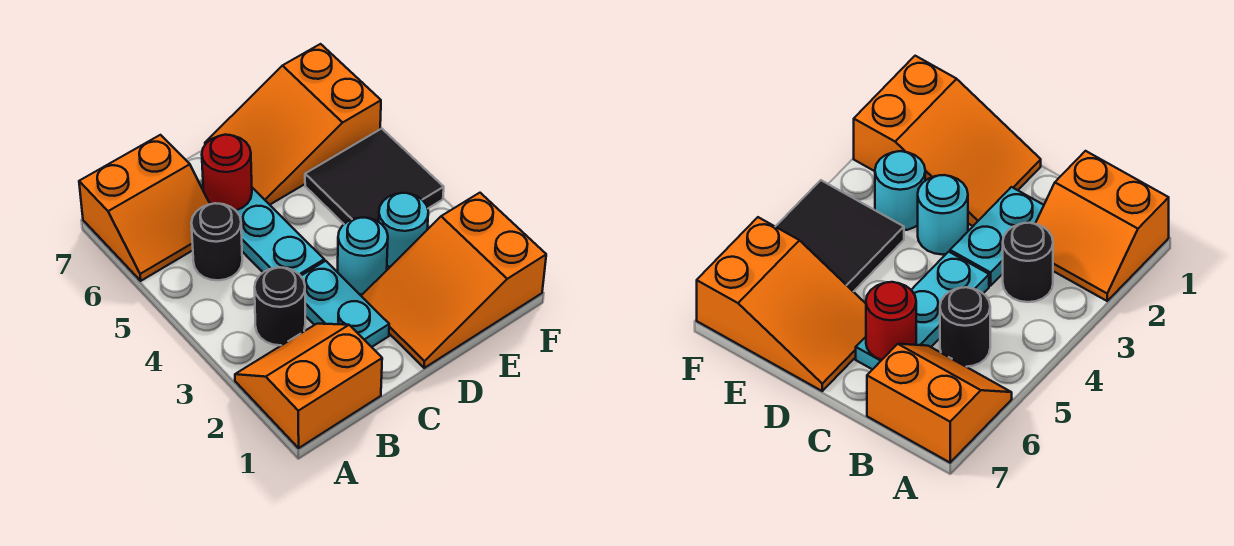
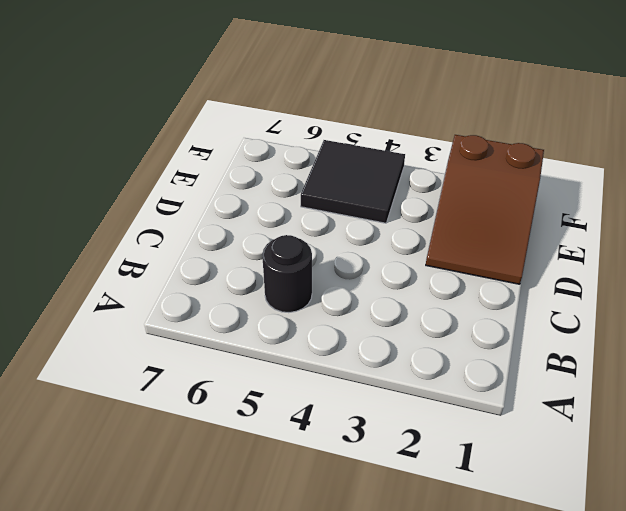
brown slope D1:F2 level 1 top F -> orange slope D1:F2 level 1 top F
none -> orange slope A1:B2 level 1 top 1
none -> orange slope A6:B7 level 1 top 7
none -> black round brick B3 level 1

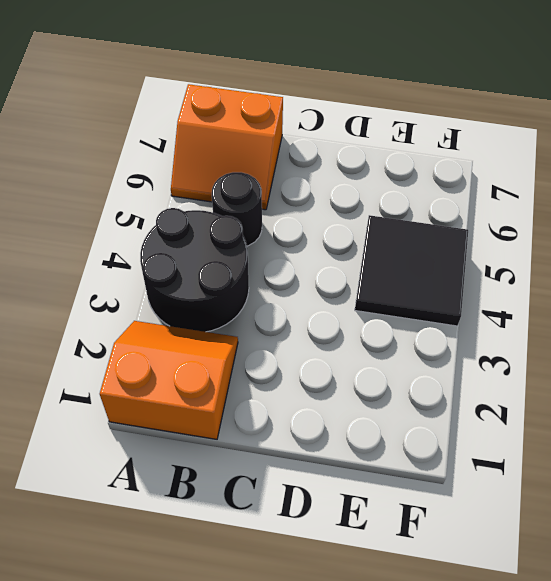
black round brick A3:B4 level 1 -> black round brick B3 level 1
none -> cyan plate C2:C3 level 1
none -> cyan plate C4:C6 level 1
none -> orange slope D1:F2 level 1 top F

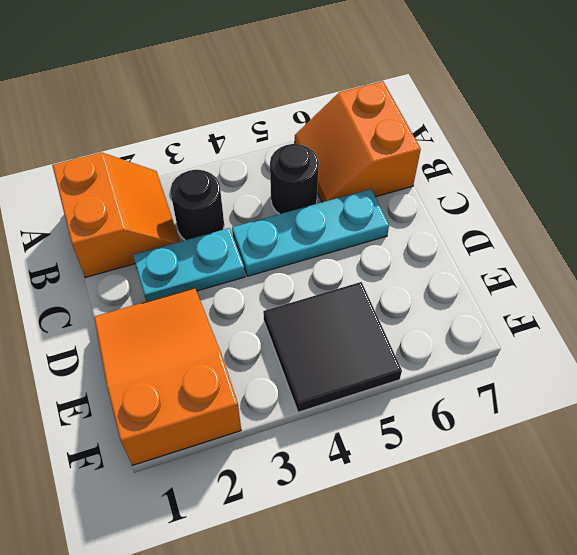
none -> cyan round brick D3 level 1
none -> orange slope D6:F7 level 1 top F
none -> cyan round brick E3 level 1

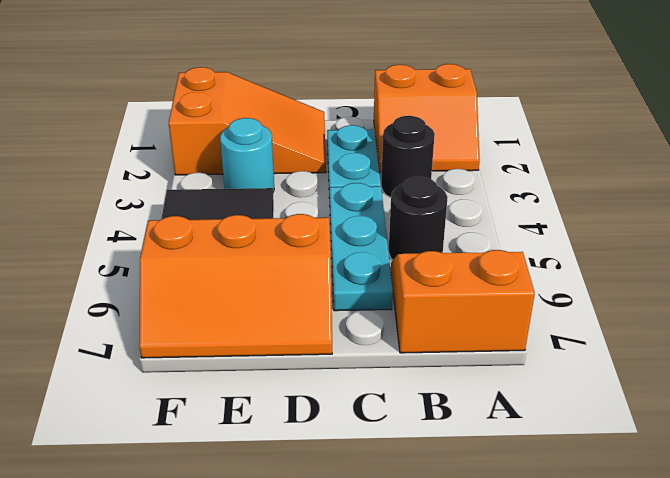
orange slope D6:F7 level 1 top 6 -> orange slope D6:F7 level 1 top F
none -> cyan round brick D3 level 1
none -> red round brick C6 level 2

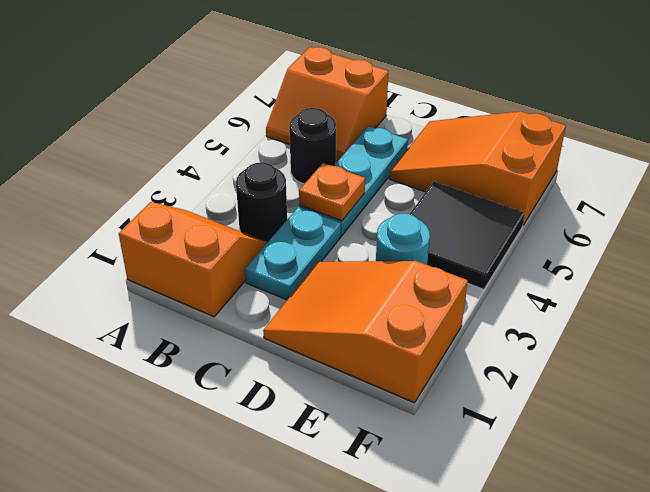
orange plate C4 level 2 -> none
none -> cyan round brick D3 level 1
none -> red round brick C6 level 2

